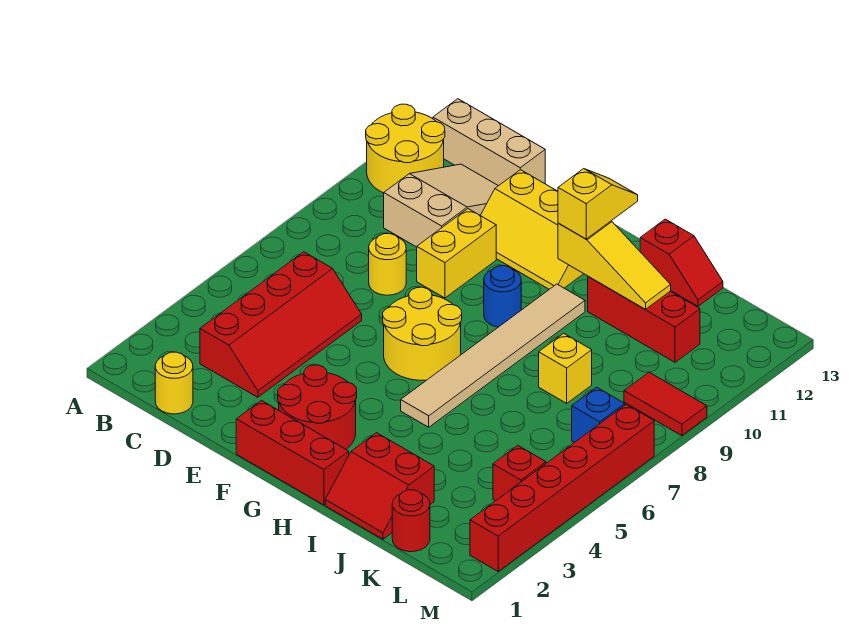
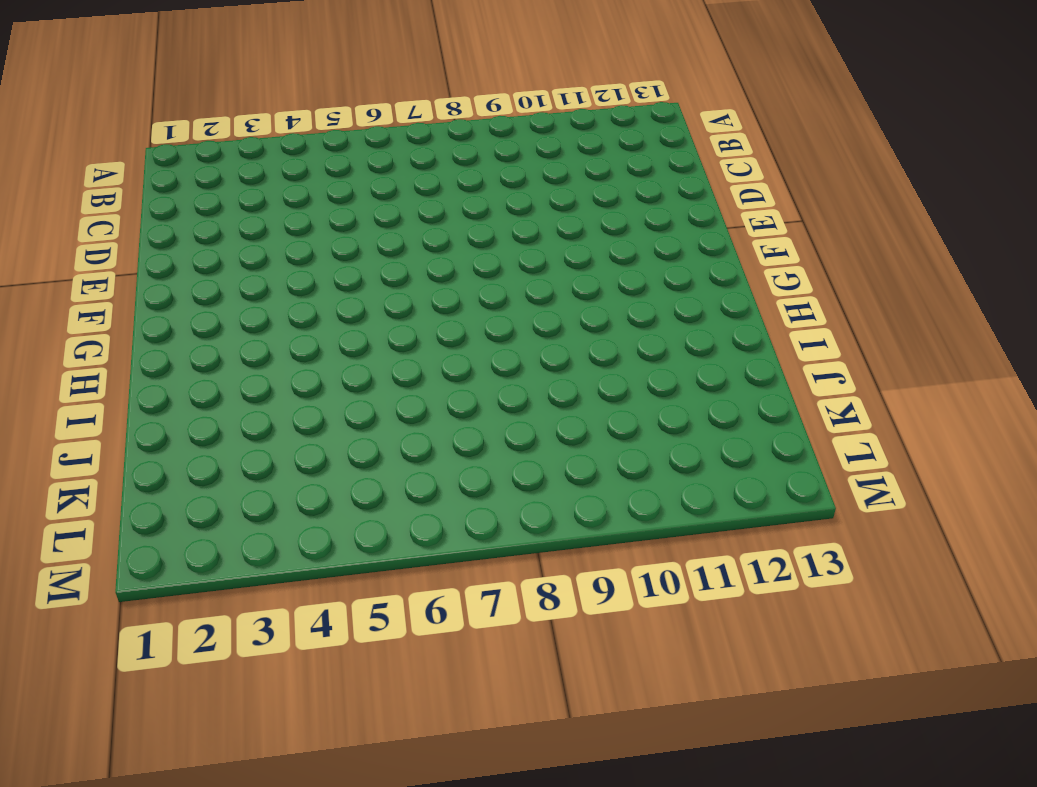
none -> yellow round brick A11:B12 level 1
none -> tan brick B13:D13 level 1
none -> yellow round brick C1 level 1

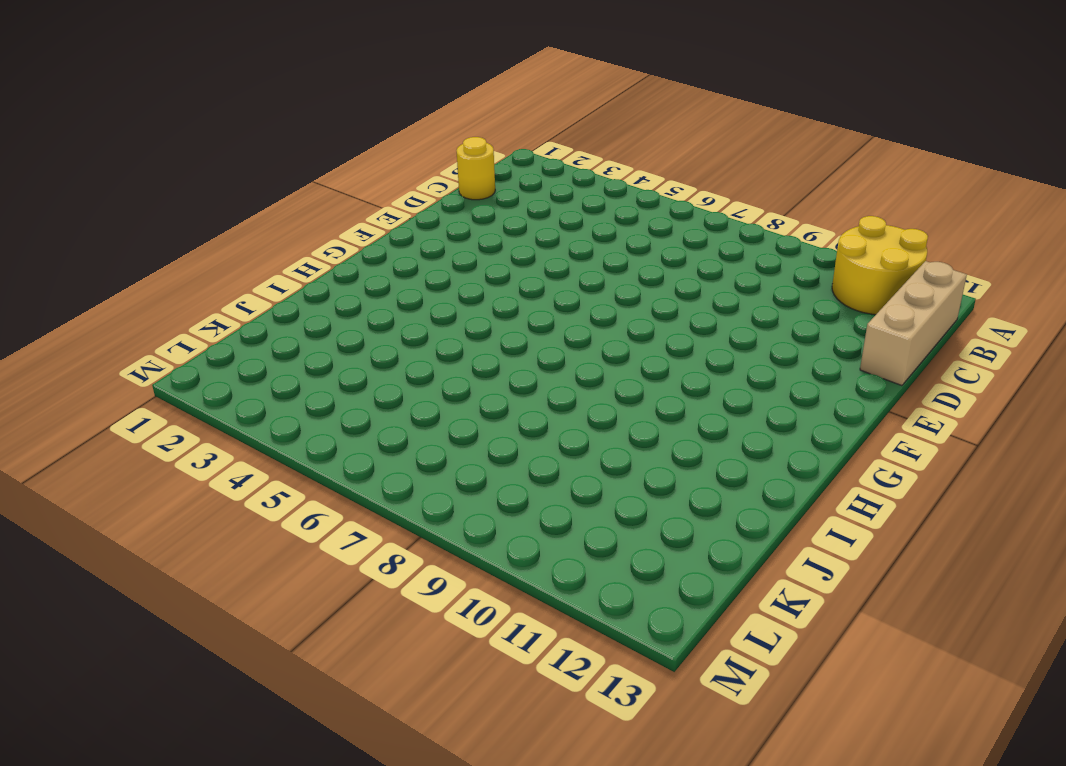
none -> red slope C3:D6 level 1 top C
none -> tan slope C10:D12 level 1 top 10
none -> yellow round brick D8 level 1

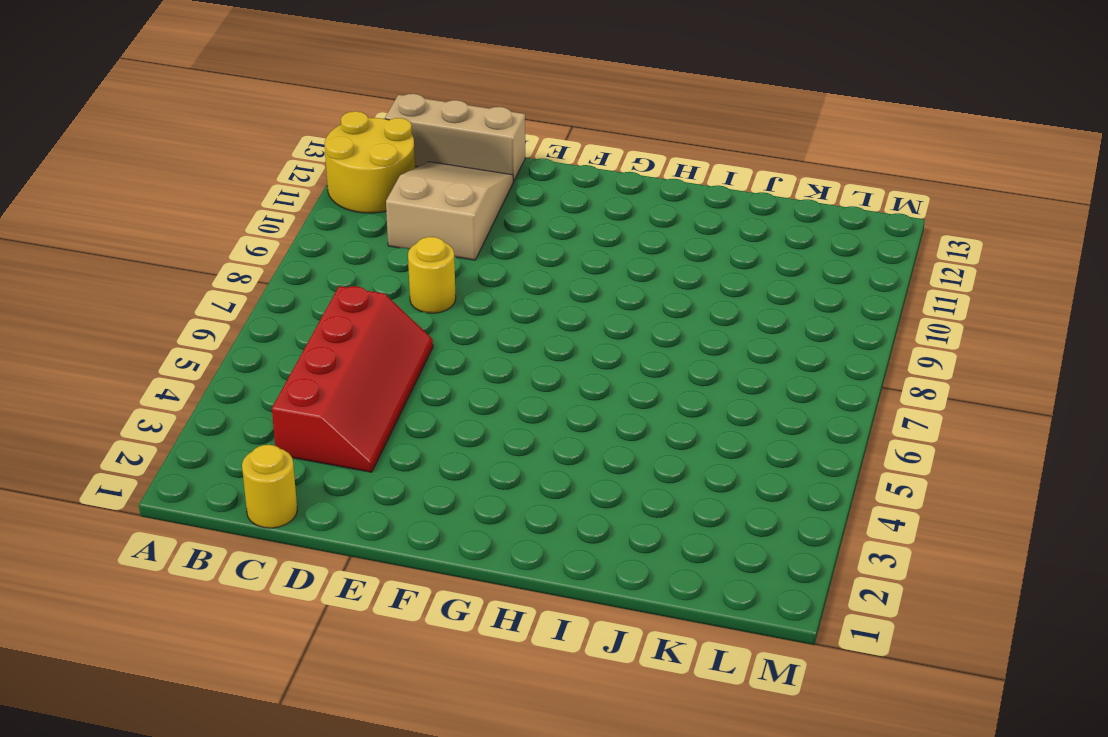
none -> yellow brick E9:E10 level 1
none -> yellow slope E11:G12 level 1 top 12
none -> red brick F1:H1 level 1

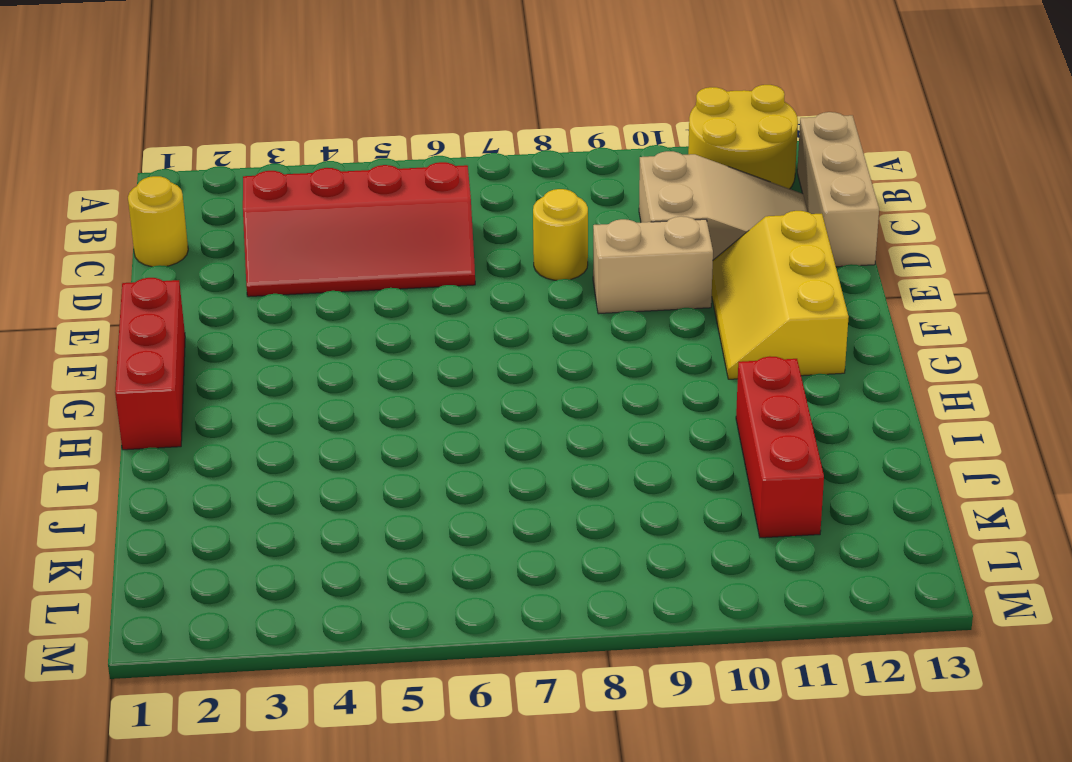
tan brick E9:E10 level 1 -> yellow brick E9:E10 level 1
none -> red round brick F2:G3 level 1
none -> yellow round brick F6:G7 level 1
none -> blue round brick G9 level 1

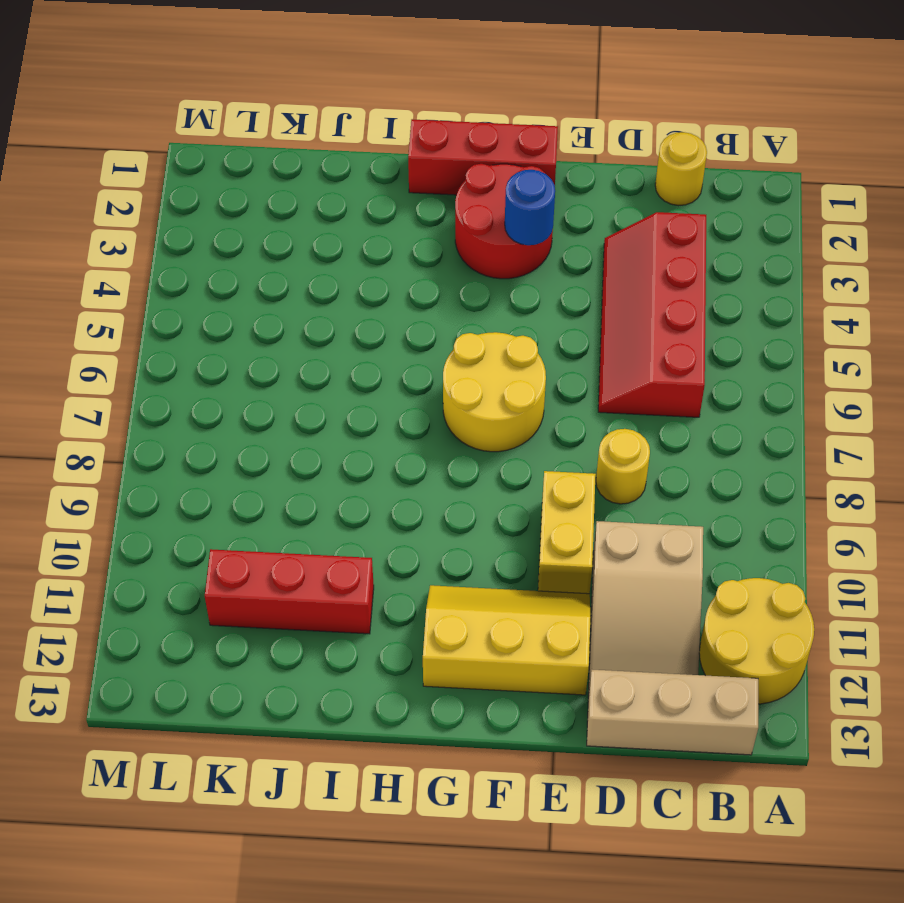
blue round brick F3 level 2 -> blue round brick G9 level 1
none -> tan tile H5:H10 level 1
none -> red slope I1:J2 level 1 top 2
none -> red slope I13:J13 level 1 top I

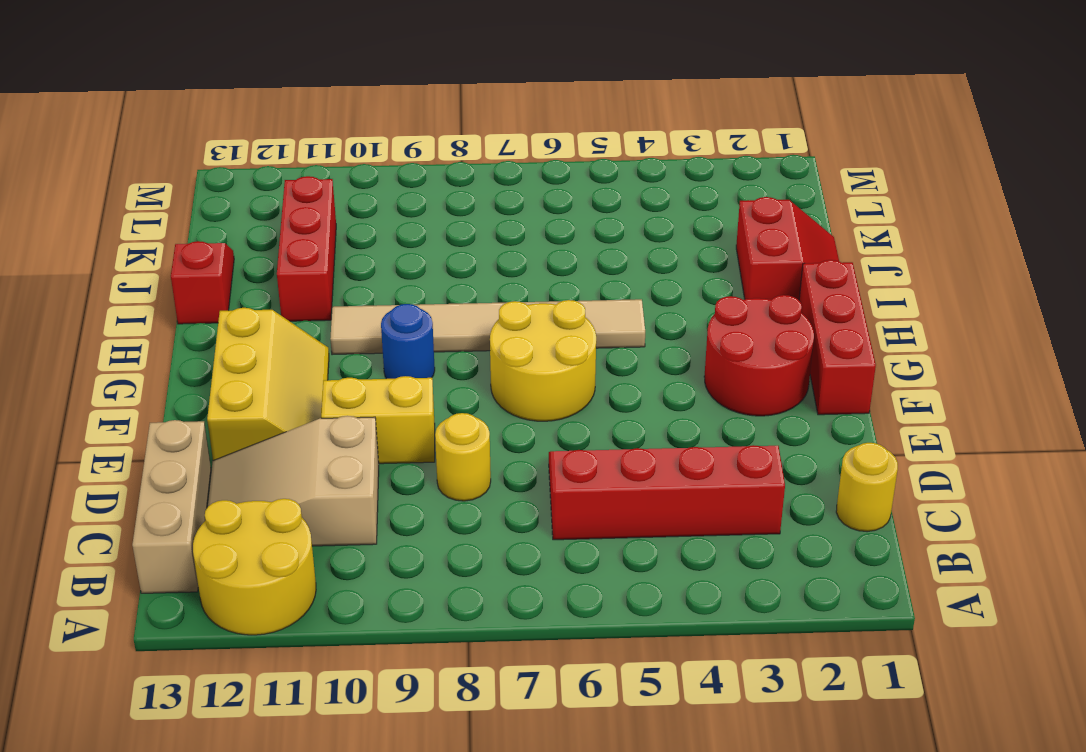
none -> yellow brick J8 level 1
none -> red round brick K1 level 1
none -> red brick L4 level 1

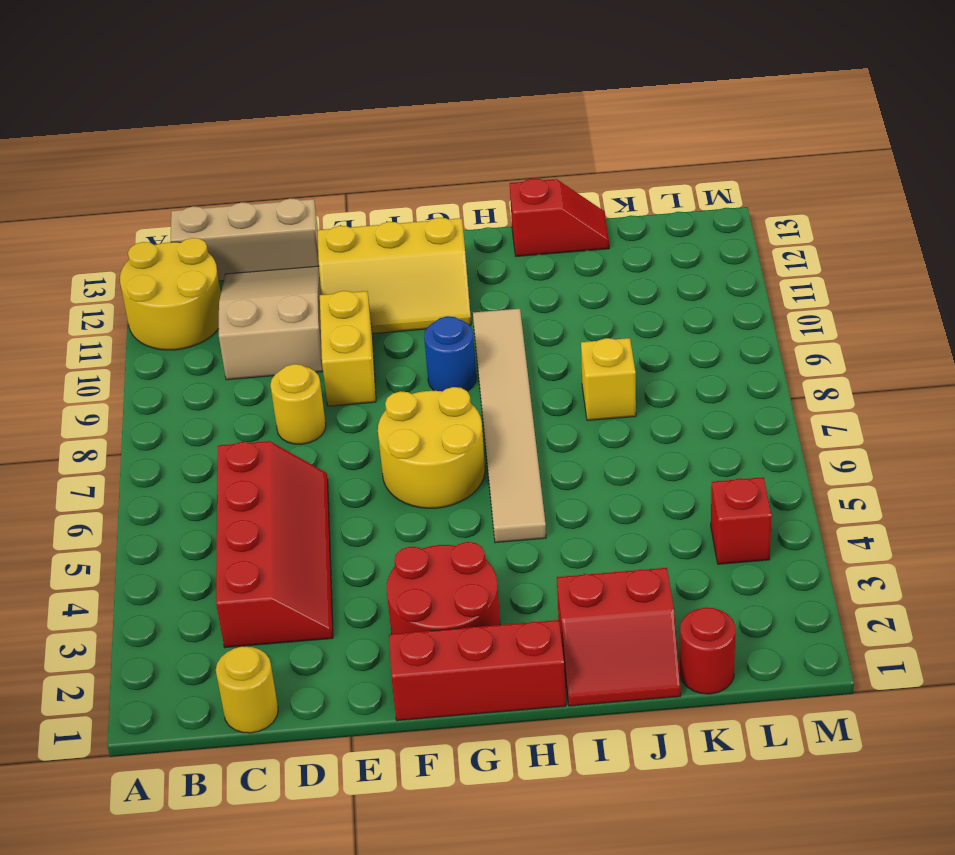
none -> red brick I11:K11 level 1
none -> blue brick L7 level 1
none -> red tile L9:M9 level 1

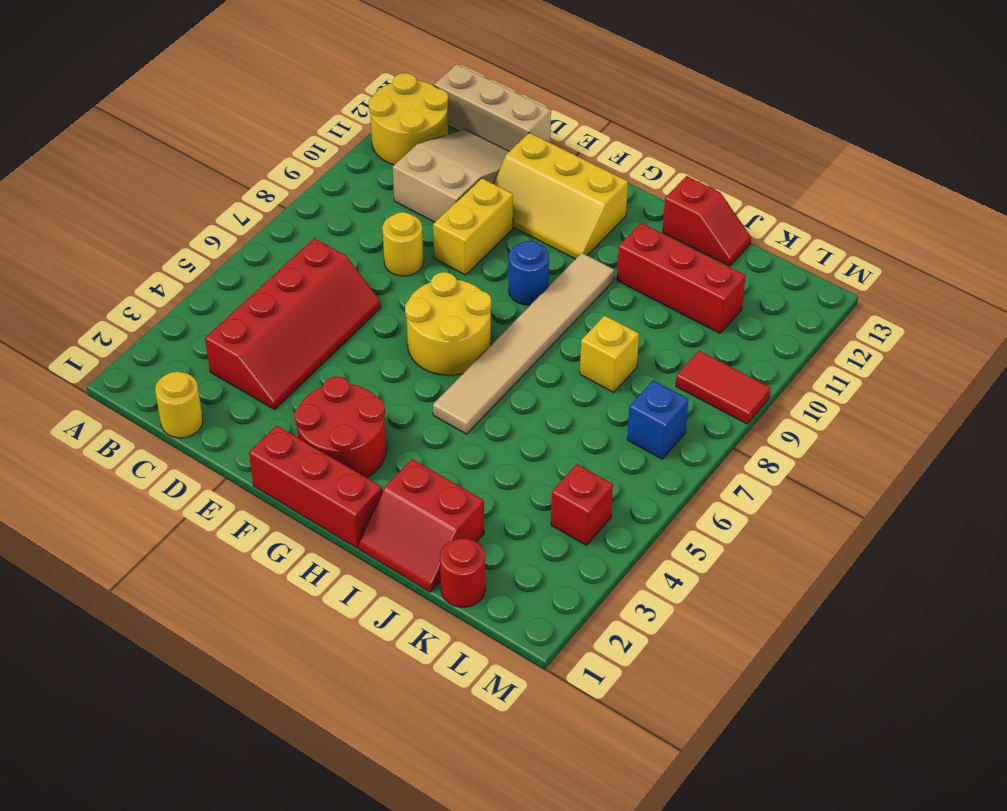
none -> red brick M2:M7 level 1
none -> yellow slope H11:J11 level 2 top H
none -> yellow slope H11:H12 level 3 top 11

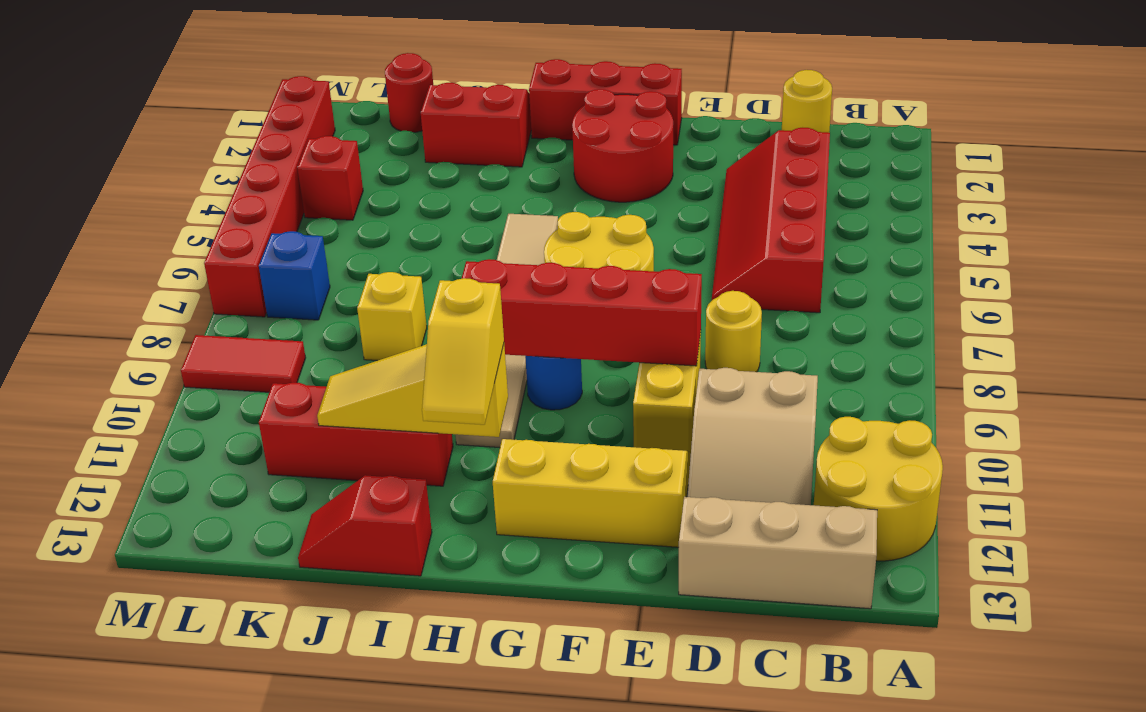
red brick E9:H9 level 2 -> none

